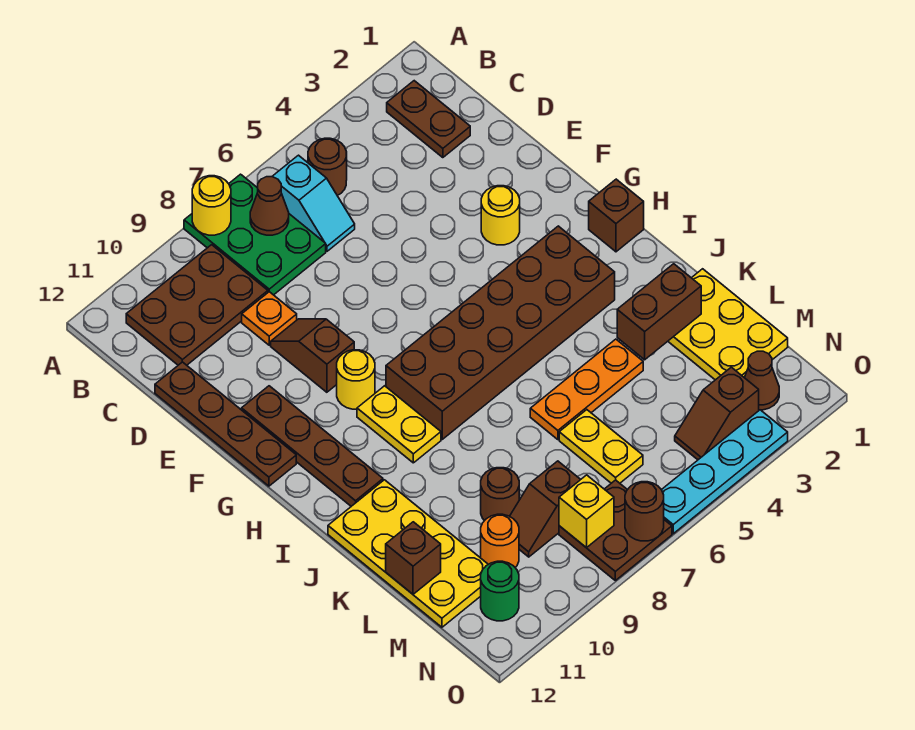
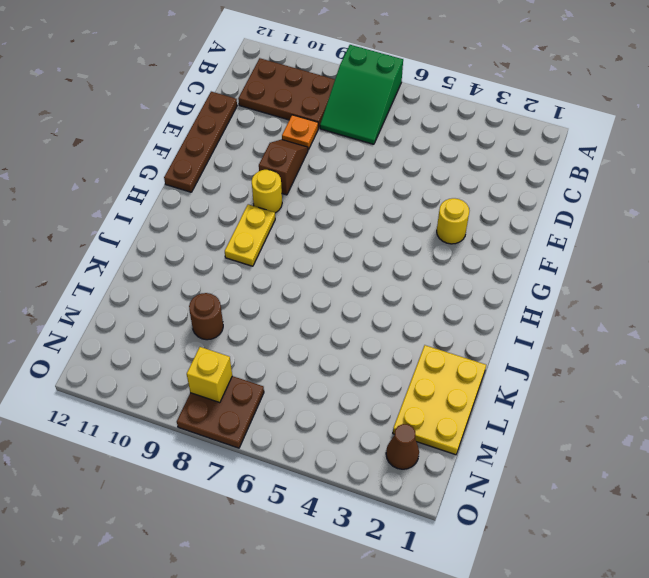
green slope A7:C8 level 1 top A -> green plate A7:C8 level 1
none -> brown plate B2:C2 level 1
none -> brown round brick B5 level 1
none -> cyan slope B6:C6 level 1 top B
none -> brown plate F11:I11 level 1

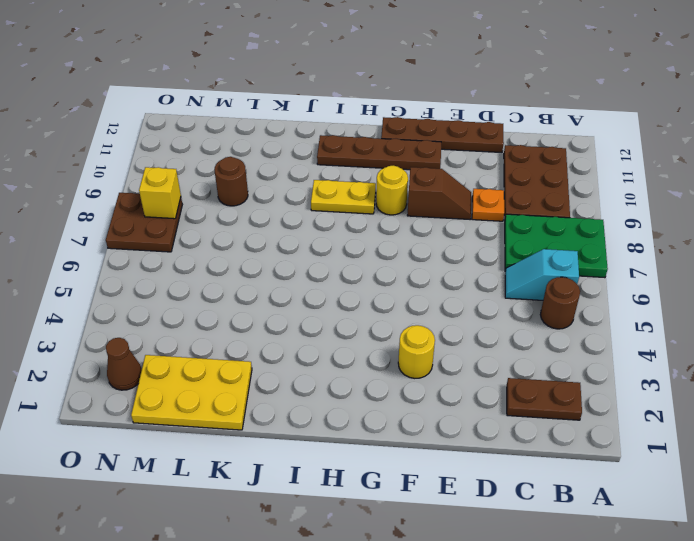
none -> brown brick H1 level 1
none -> brown brick H3:I8 level 1
none -> yellow plate J11:M12 level 1
none -> orange plate K4:K6 level 1

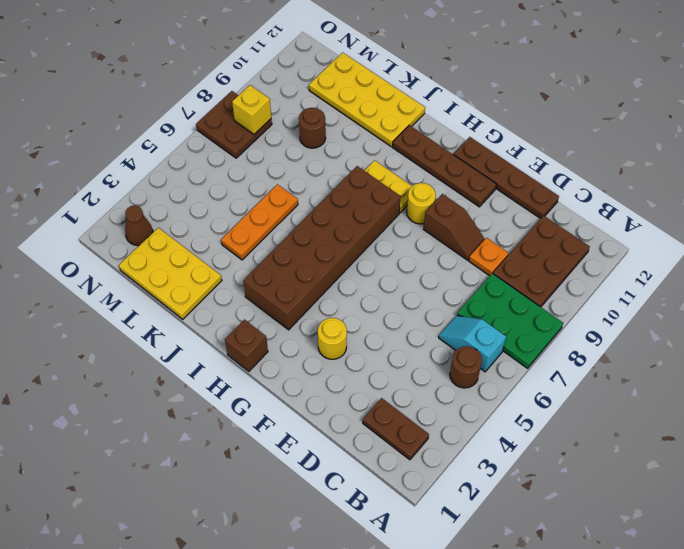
none -> yellow plate L6:M6 level 1
none -> brown slope M8:M9 level 1 top 8
none -> orange round brick M10 level 1
none -> brown slope N3:N4 level 1 top 3

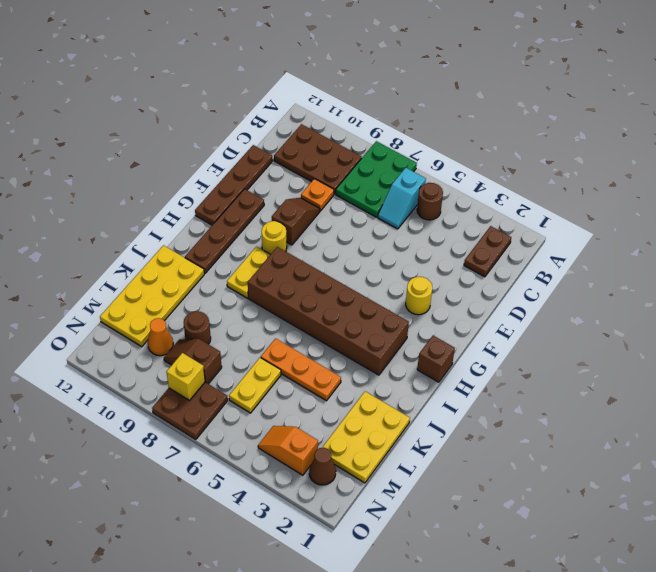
orange cone M10 level 1 -> orange round brick M10 level 1
orange slope N3:N4 level 1 top 3 -> brown slope N3:N4 level 1 top 3
none -> green round brick N11 level 1
none -> cyan plate O3:O6 level 1
none -> yellow round brick A8 level 2
none -> brown cone B7 level 2

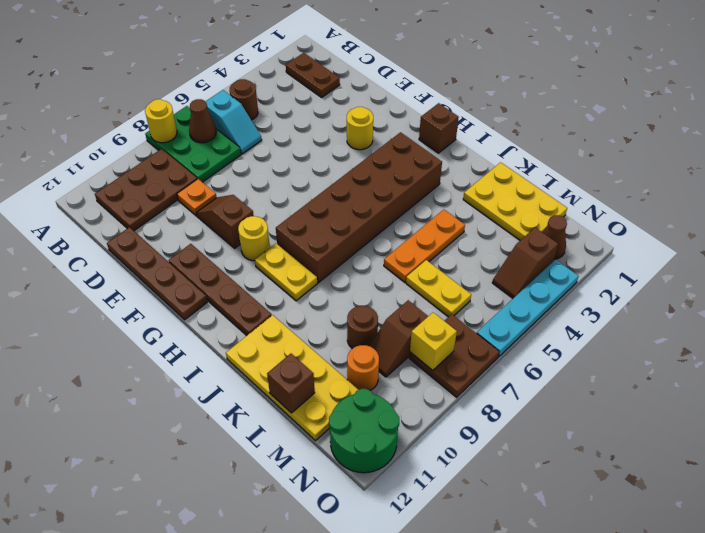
green round brick N11:O12 level 1 -> green round brick N11 level 1
none -> brown brick K2:K3 level 2
none -> brown round brick O7 level 2

